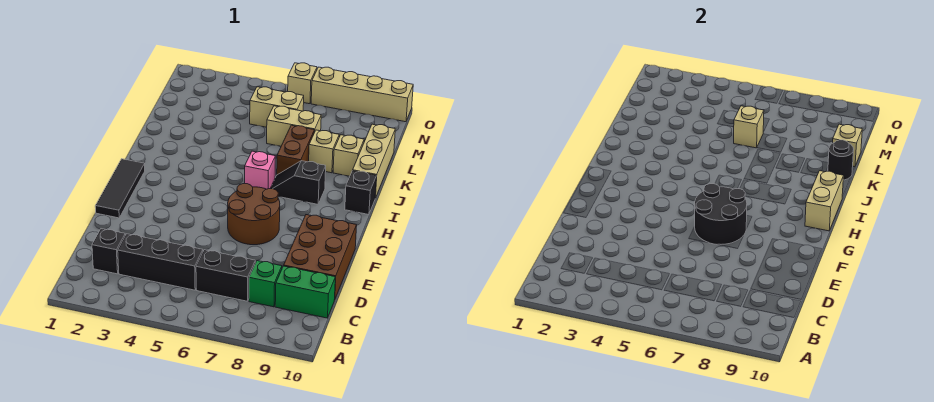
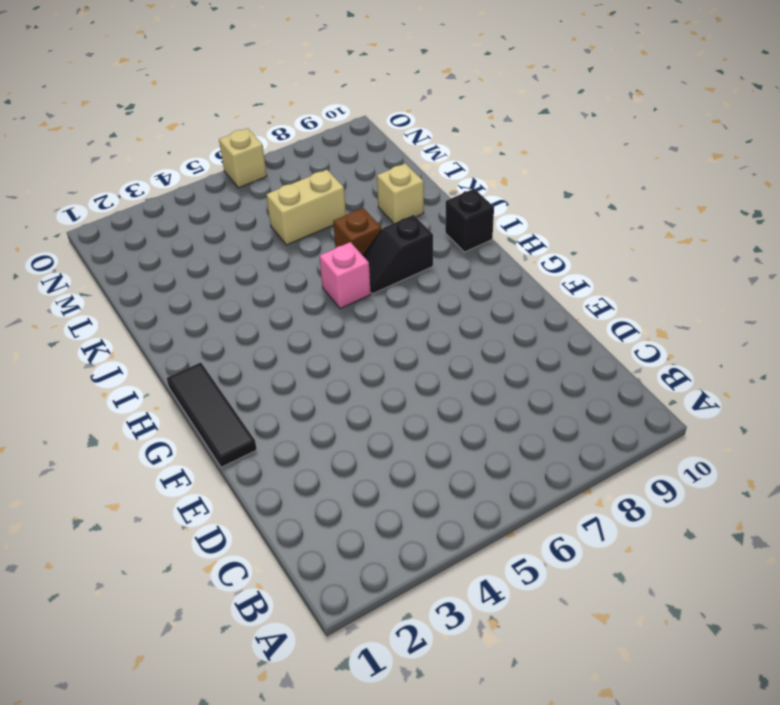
brown brick J7 level 1 -> brown brick J7:K7 level 1
none -> black brick C2 level 1
none -> black brick C3:C5 level 1
none -> black brick C6:C7 level 1

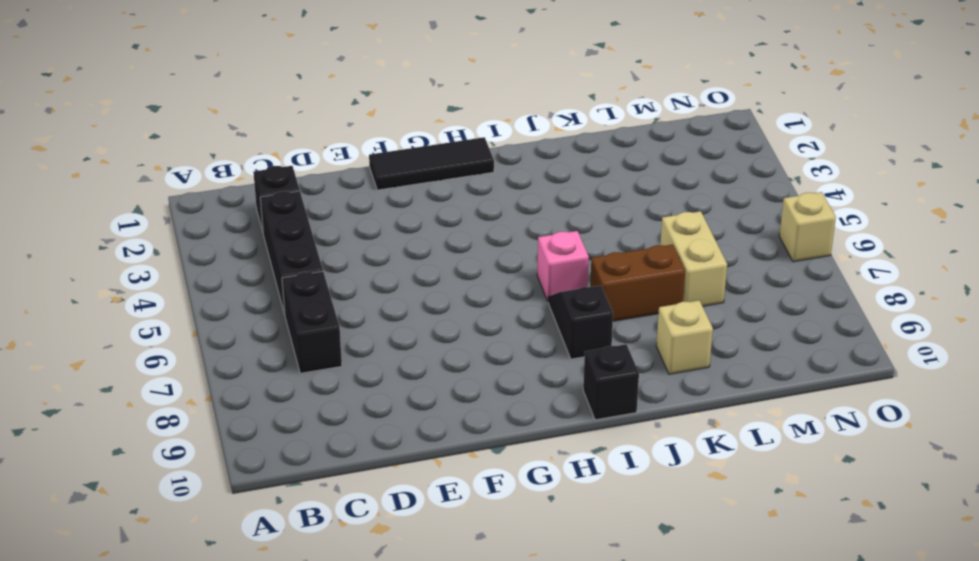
none -> green brick C8 level 1
none -> green brick C9:C10 level 1
none -> brown brick D9:F10 level 1

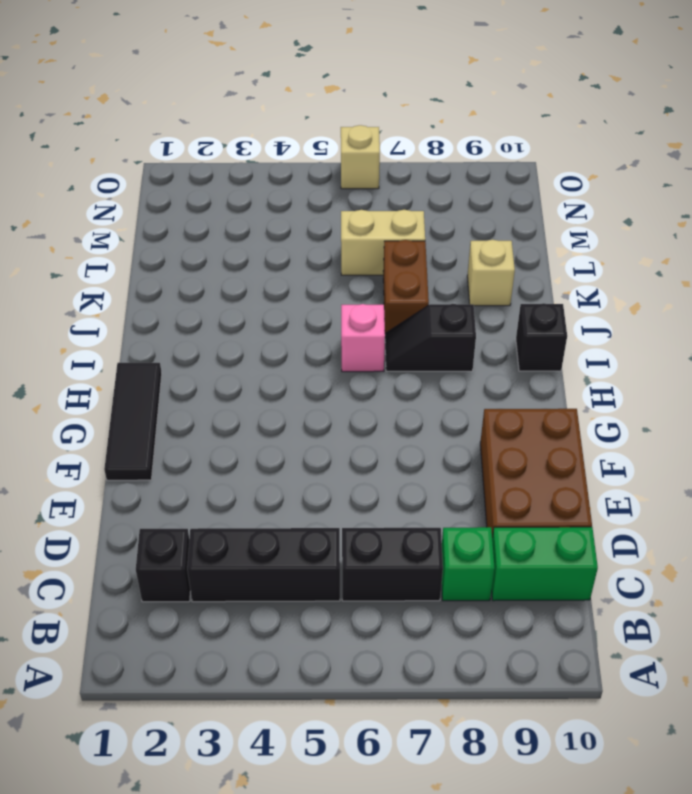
none -> brown round brick F6:G7 level 1
none -> tan brick J10:L10 level 1
none -> tan brick K8 level 1

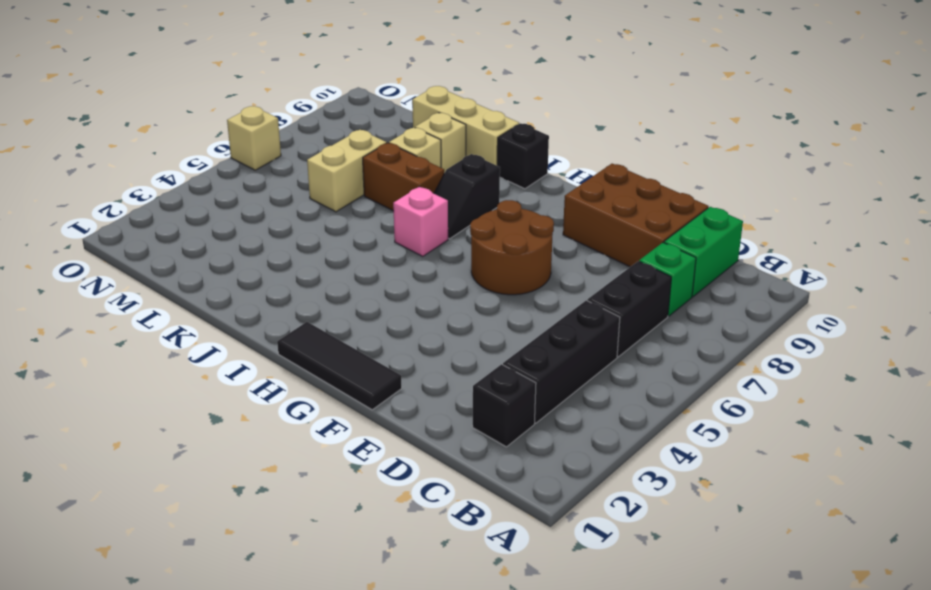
none -> tan brick M5:M6 level 1
none -> tan brick O7:O10 level 1
none -> black round brick F6:G7 level 2

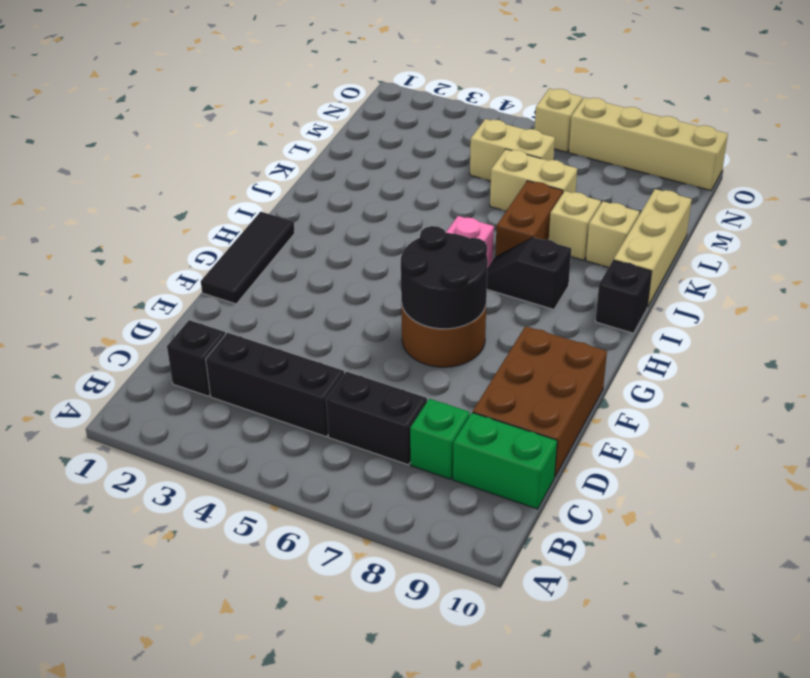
none -> tan brick H10:I10 level 2
none -> black round brick K10 level 2
none -> tan brick L6 level 2

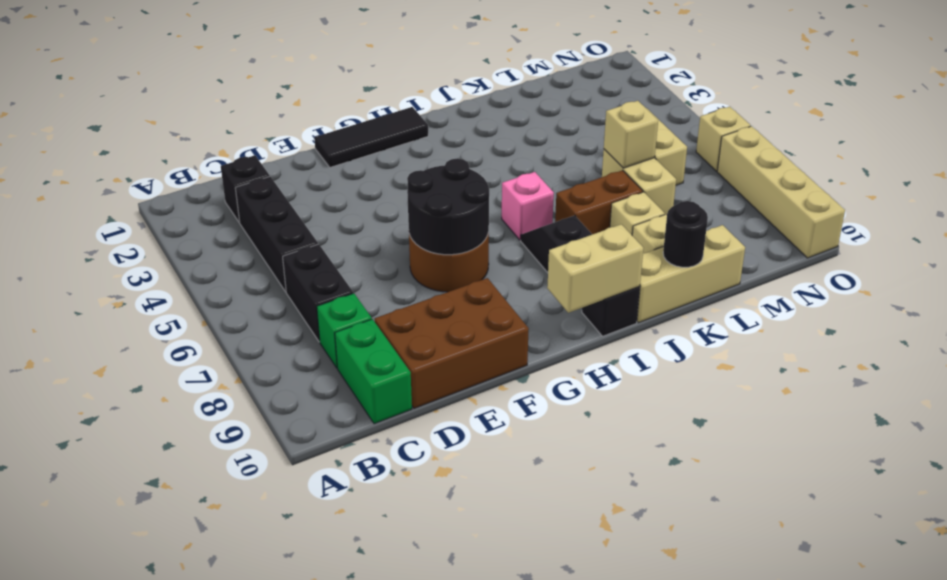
none -> tan brick L10 level 2

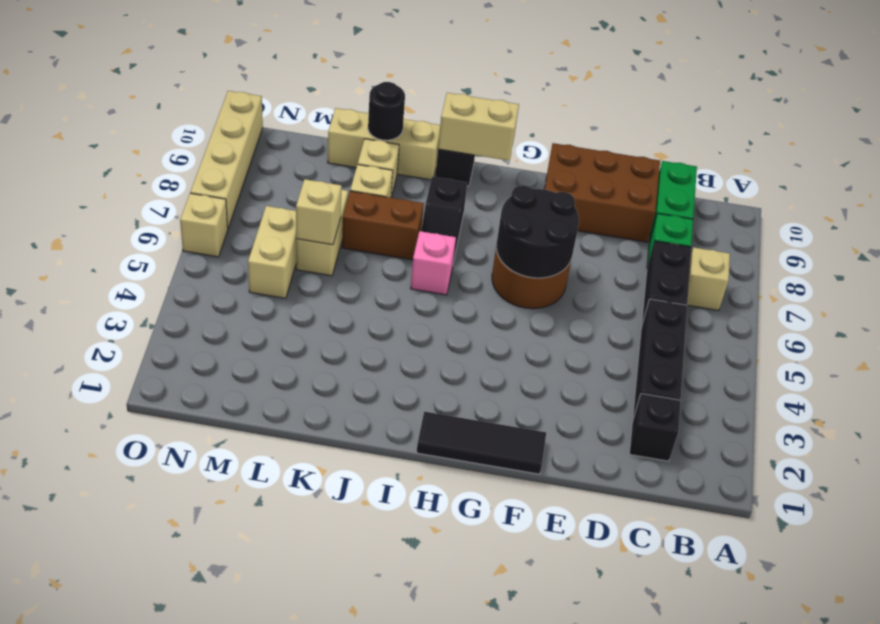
tan brick B7 level 1 -> tan brick L10 level 2

